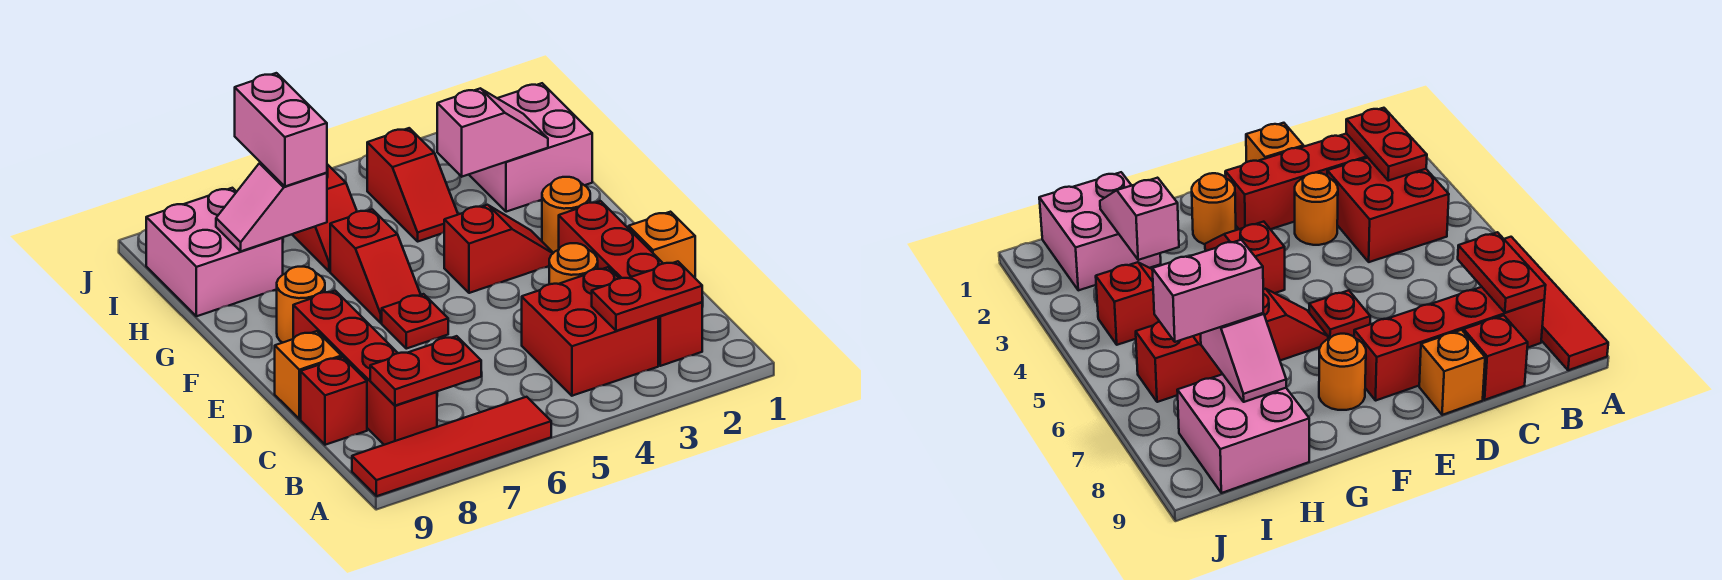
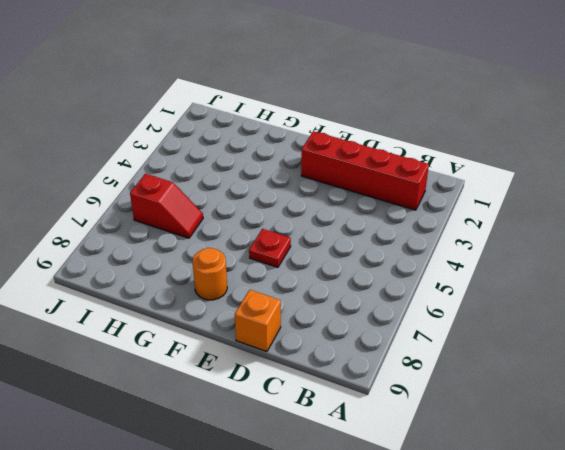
none -> red tile A6:A9 level 1
none -> red brick B3:C4 level 1
none -> red brick B8:E8 level 1

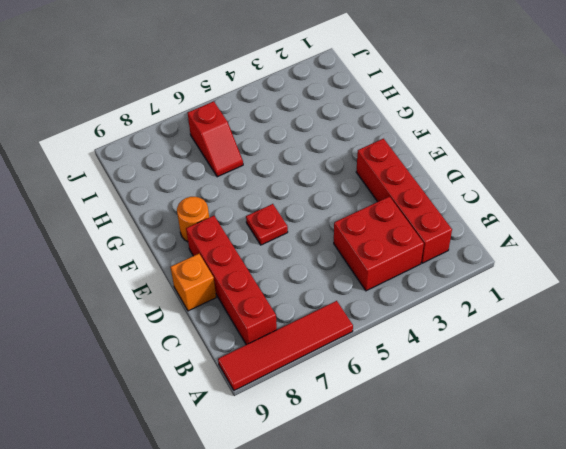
none -> red brick C9 level 1
none -> orange brick D1 level 1
none -> orange round brick D3 level 1

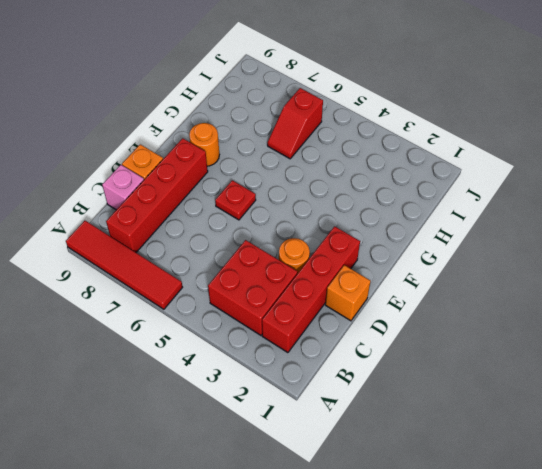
pink brick C9 level 1 -> red brick C9 level 1
none -> orange round brick F2 level 1
none -> red slope F3:F4 level 1 top 4
none -> red slope F6:G6 level 1 top G

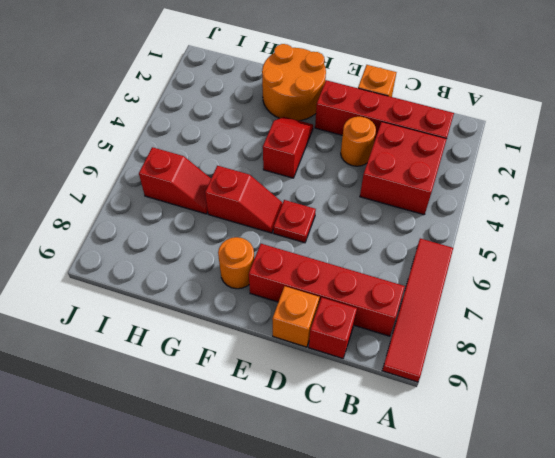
orange round brick F1:G2 level 1 -> orange round brick F2 level 1
none -> pink brick H1:I2 level 1
none -> red slope H4:I4 level 1 top I
none -> pink brick H8:I9 level 1

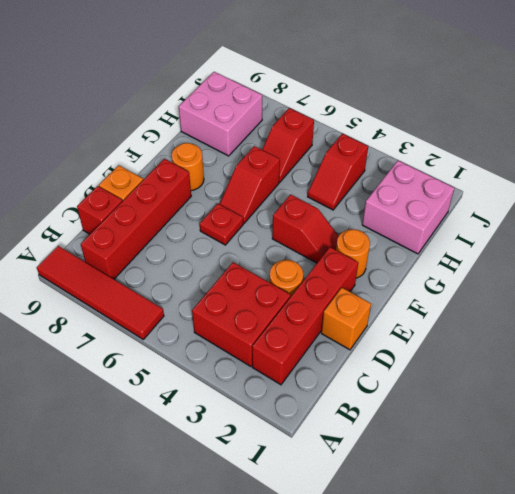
none -> red plate B2:B3 level 2
none -> red plate B7:B8 level 2
none -> pink slope H2:H3 level 2 top 3

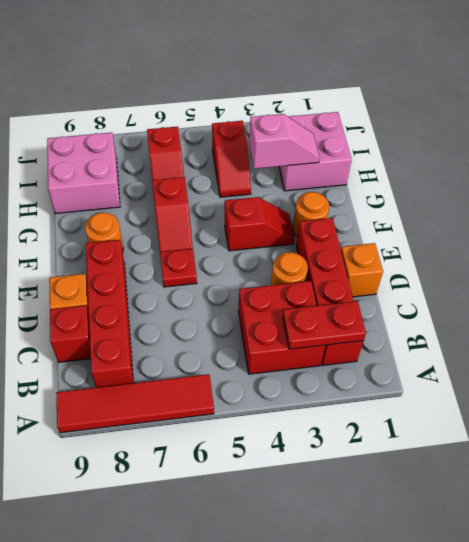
none -> red plate B7:B8 level 2
none -> pink slope H7:H8 level 2 top 7
none -> pink brick H7:I7 level 3

